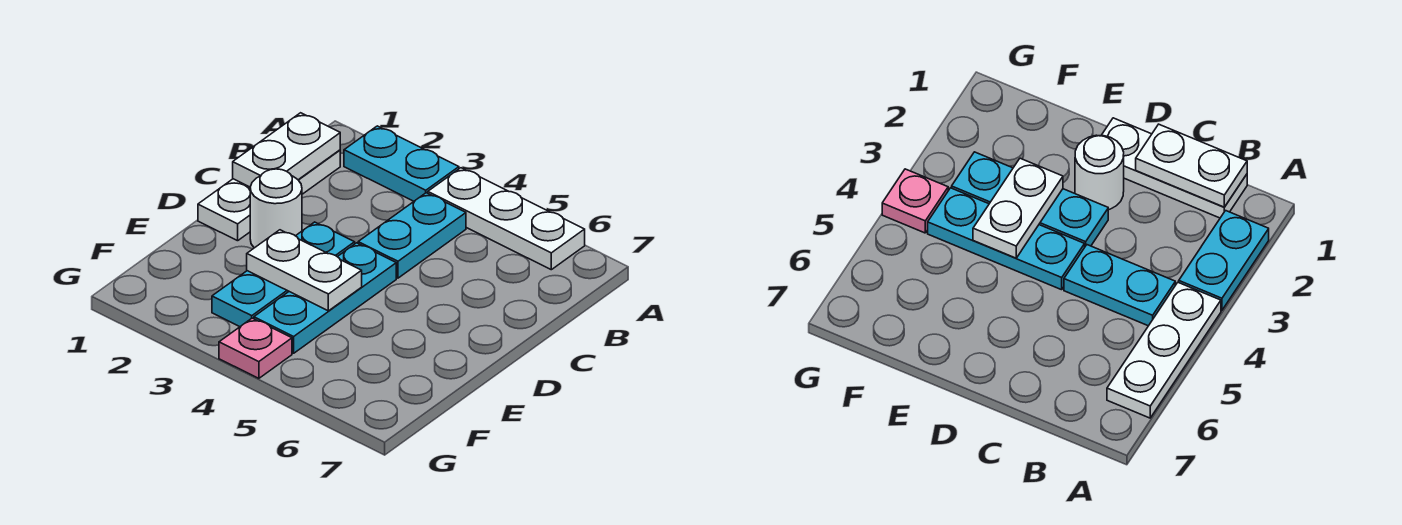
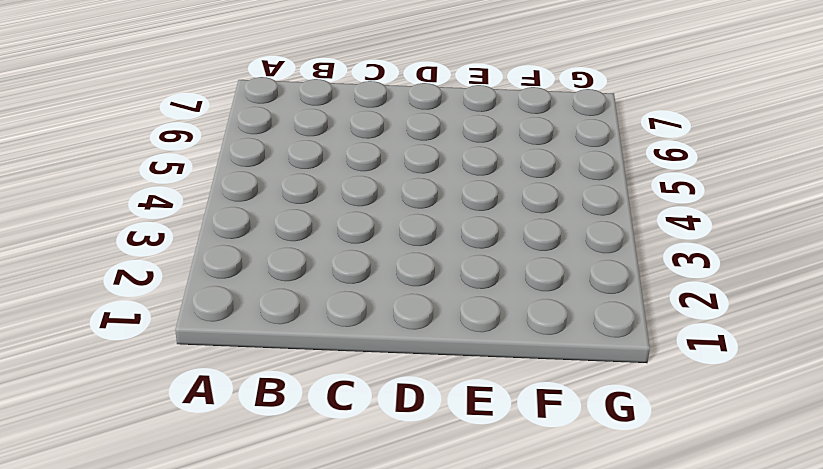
none -> cyan plate A2:A3 level 1
none -> white plate A4:A6 level 1

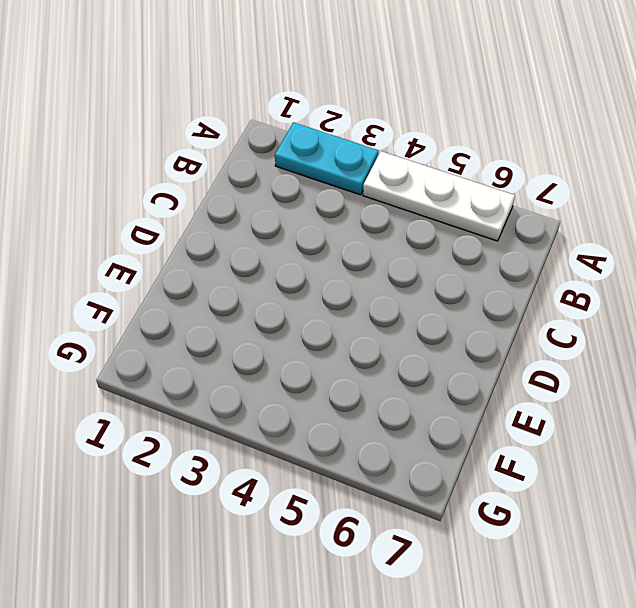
none -> white plate B1:D1 level 1
none -> cyan plate B4:C4 level 1

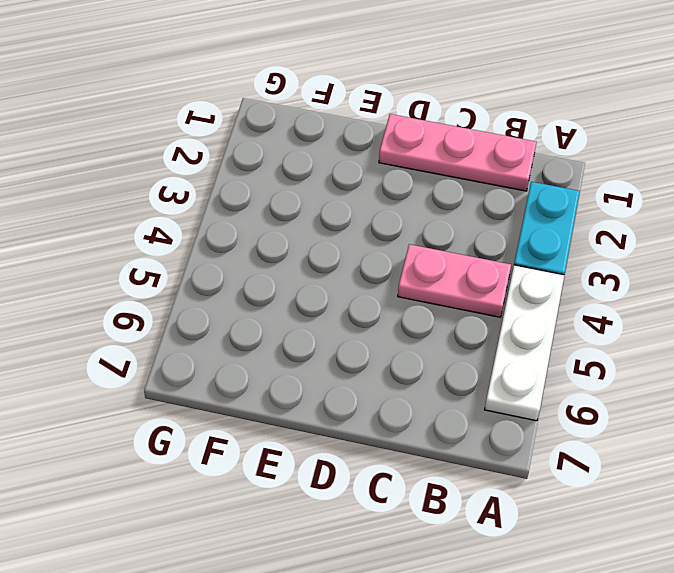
pink plate B1:D1 level 1 -> white plate B1:D1 level 1
pink plate B4:C4 level 1 -> cyan plate B4:C4 level 1
none -> white round brick D2 level 1
none -> cyan plate D3:F3 level 1

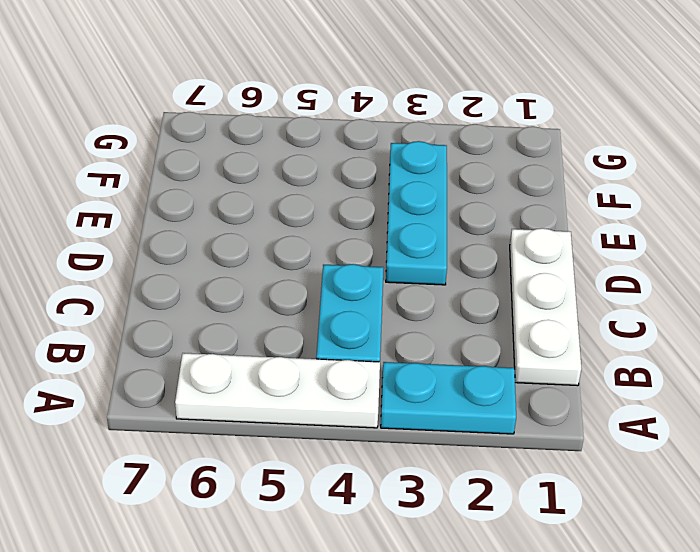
none -> white round brick D2 level 1
none -> cyan plate D4:F4 level 1

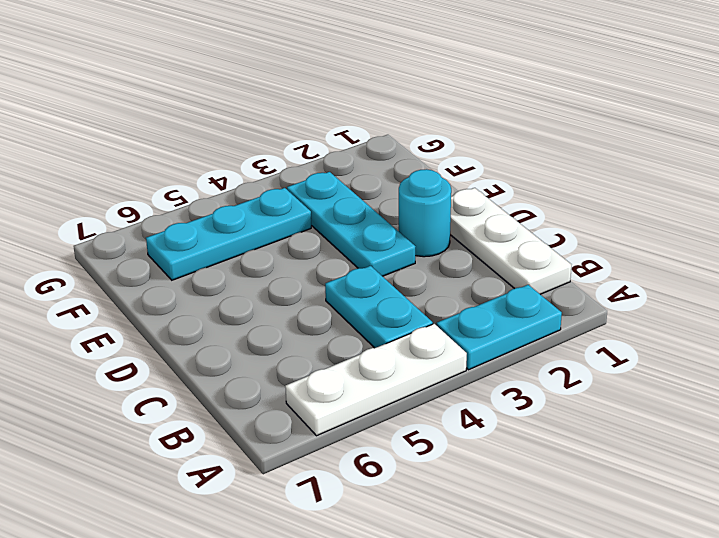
cyan round brick D2 level 1 -> white round brick D2 level 1
cyan plate F4:F6 level 1 -> cyan plate D4:F4 level 1
none -> pink plate G4 level 1
none -> white plate B1:C1 level 2

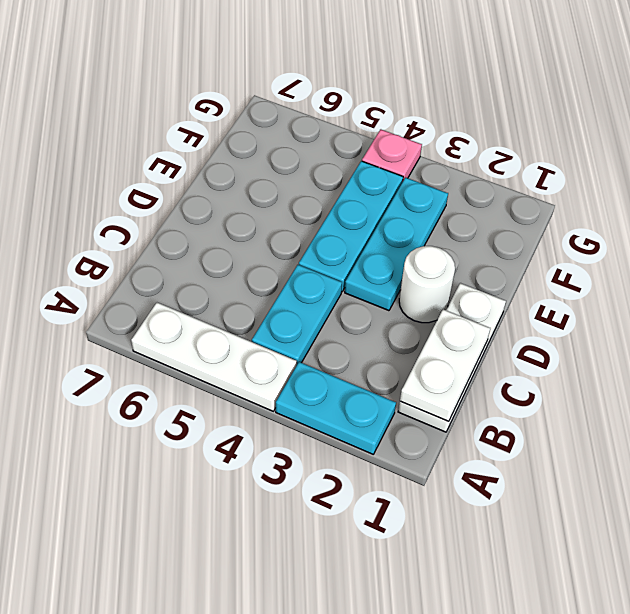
none -> white plate E3:E4 level 2

